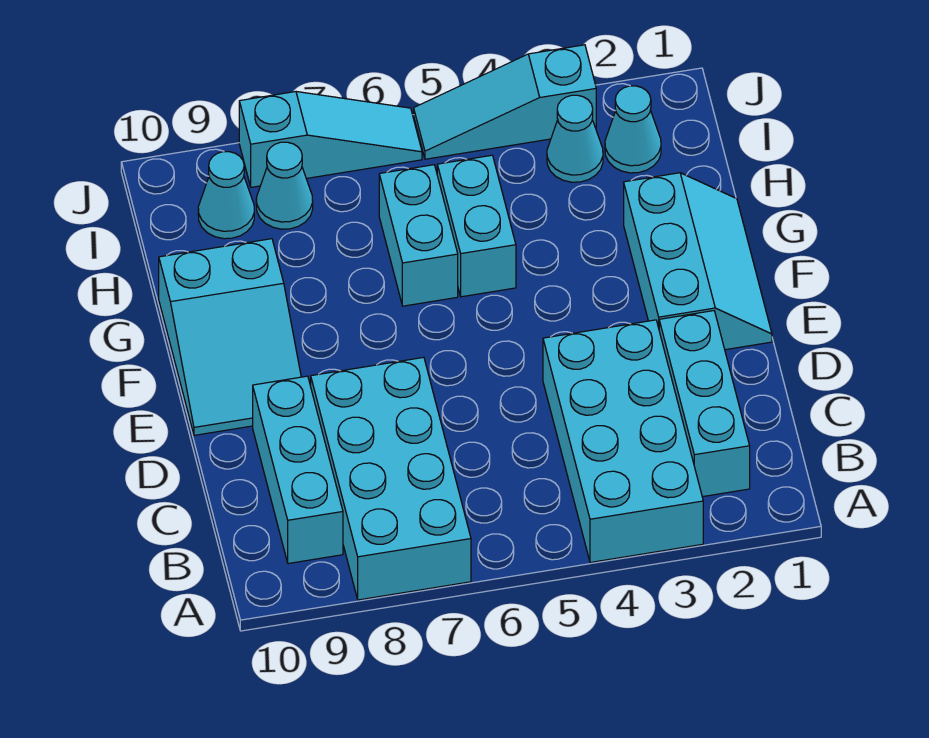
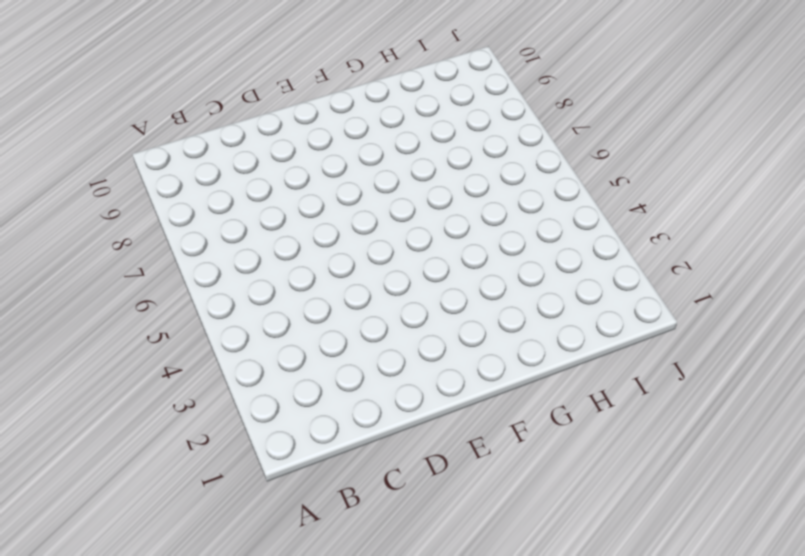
none -> cyan brick A3:D4 level 1
none -> cyan brick A7:D8 level 1
none -> cyan brick B2:D2 level 1

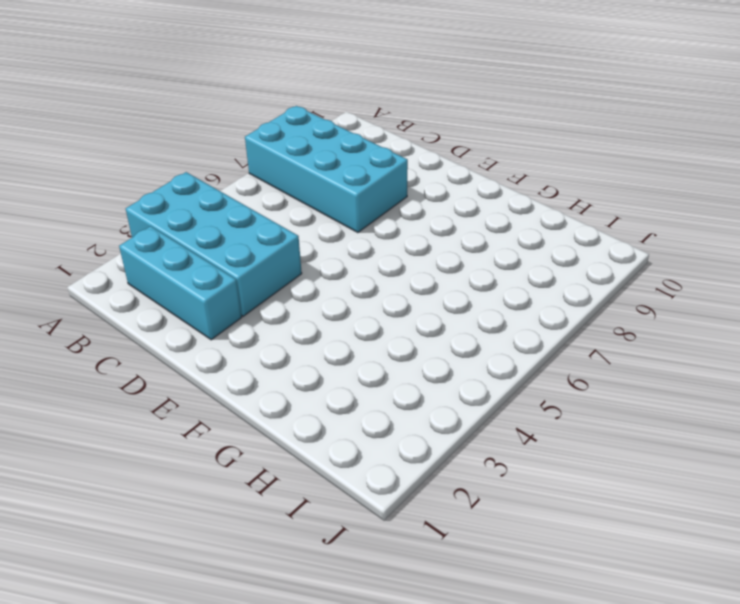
none -> cyan brick B9:D9 level 1
none -> cyan slope E1:G2 level 1 top 2
none -> cyan slope E9:G10 level 1 top G

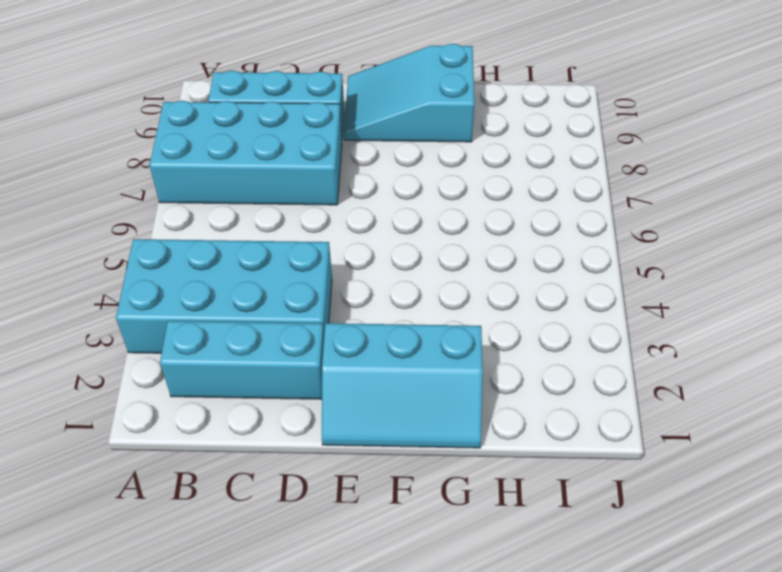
none -> cyan brick G5:H5 level 1
none -> cyan brick G6:H6 level 1
none -> cyan cone I2 level 1

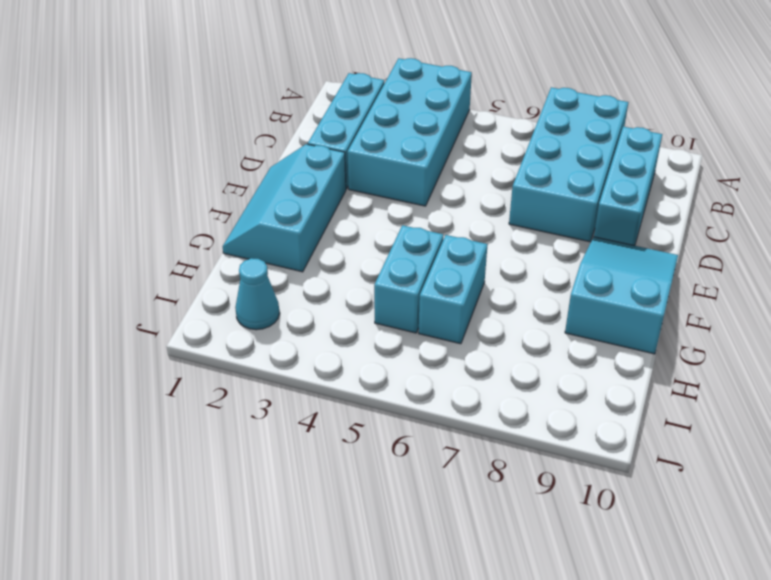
none -> cyan cone I3 level 1
none -> cyan cone I8 level 1
none -> cyan cone I9 level 1

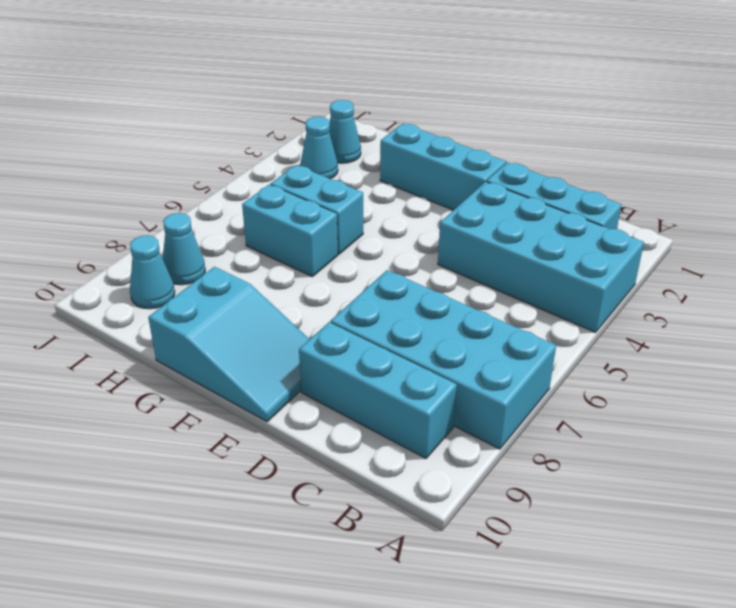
none -> cyan slope J3:J5 level 1 top 3
none -> cyan slope J6:J8 level 1 top 8

